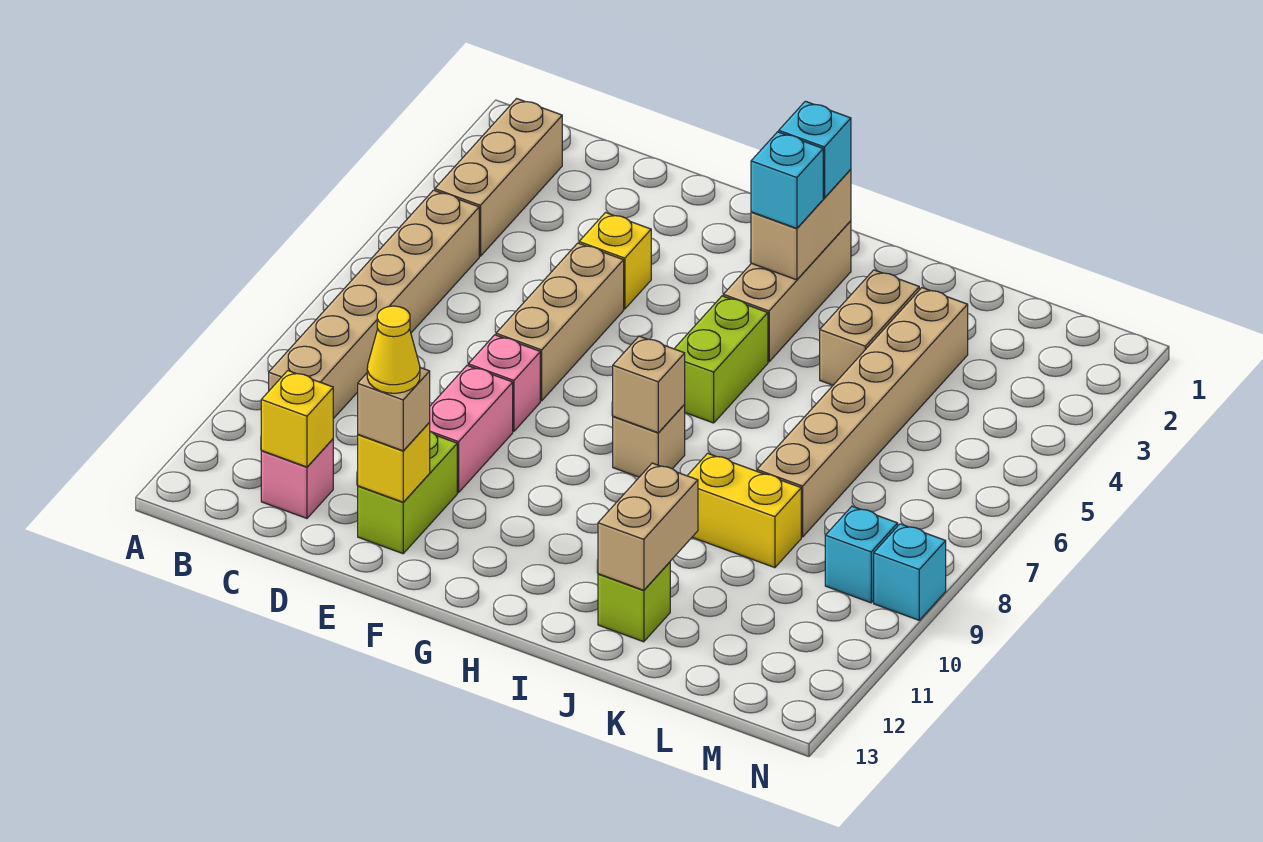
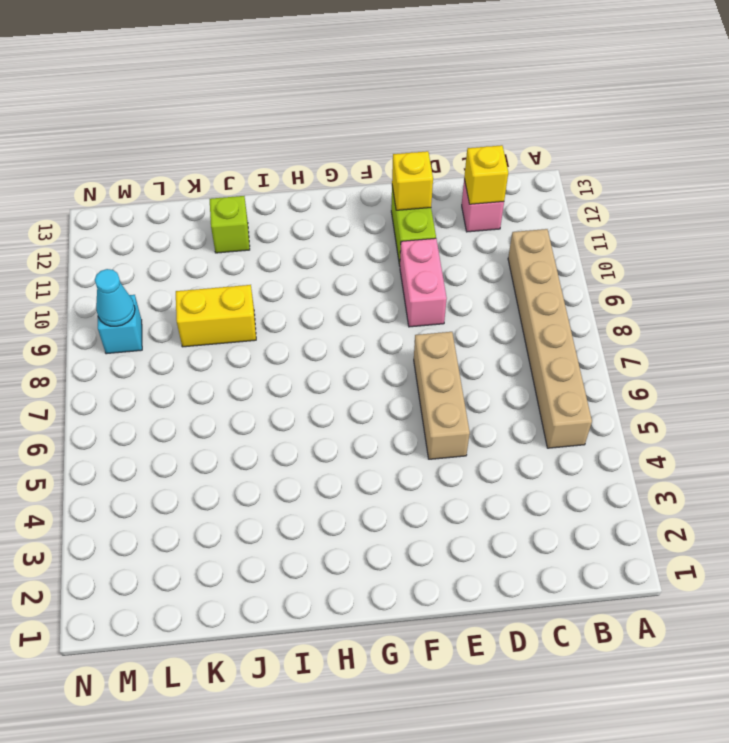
cyan cone M9 level 2 -> none
none -> tan brick B2:B4 level 1
none -> yellow brick E4 level 1
none -> pink brick E8 level 1

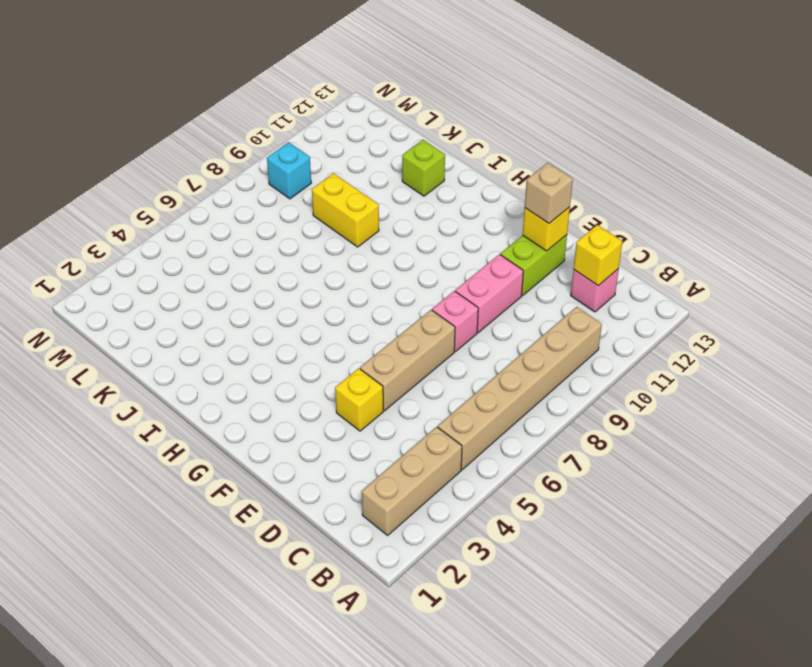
none -> tan brick H2:H4 level 1
none -> lime brick H5:H6 level 1
none -> tan brick H8 level 1

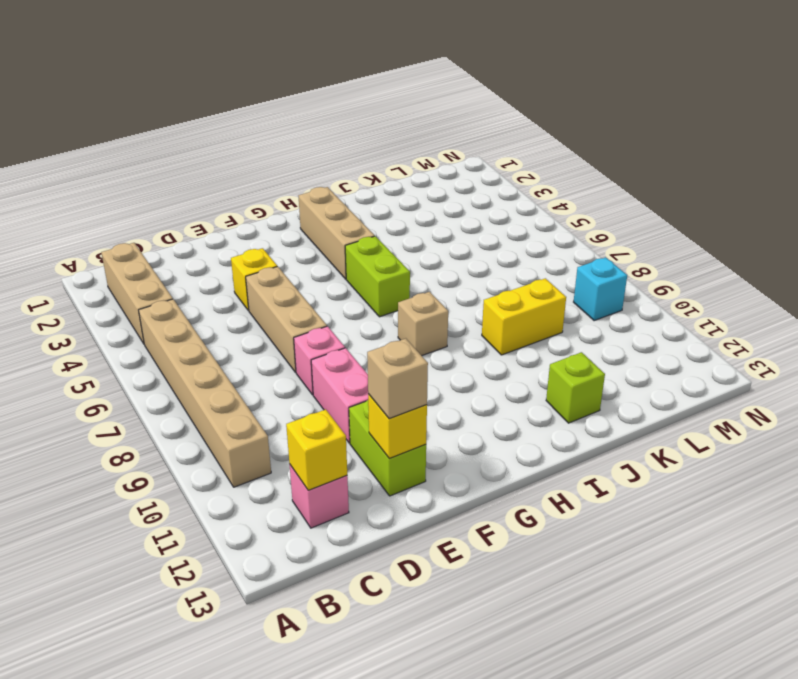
none -> tan brick J3:J4 level 1
none -> tan brick K3:K8 level 1
none -> cyan brick N9 level 1

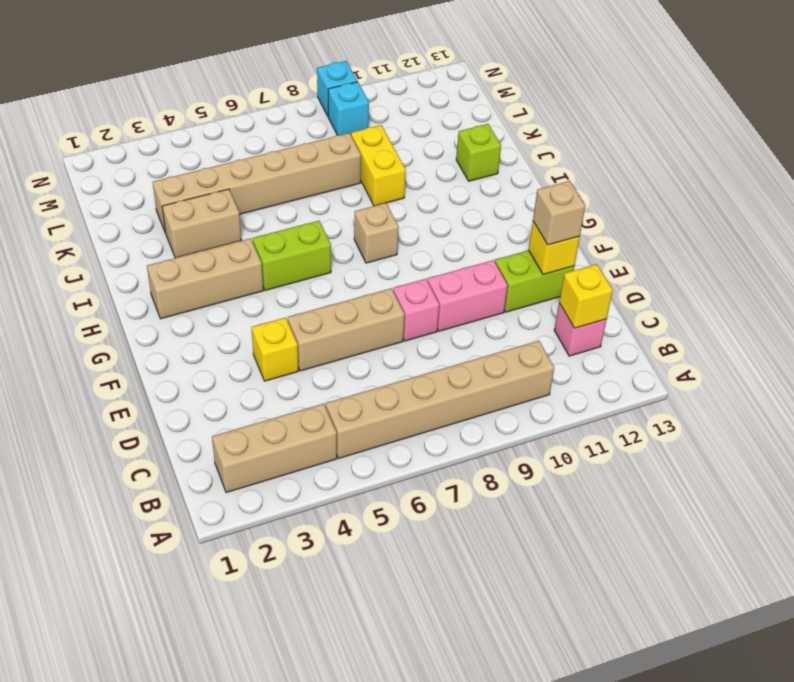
none -> tan brick H2:H3 level 2
none -> tan brick H8 level 2
none -> tan brick J11:J12 level 2

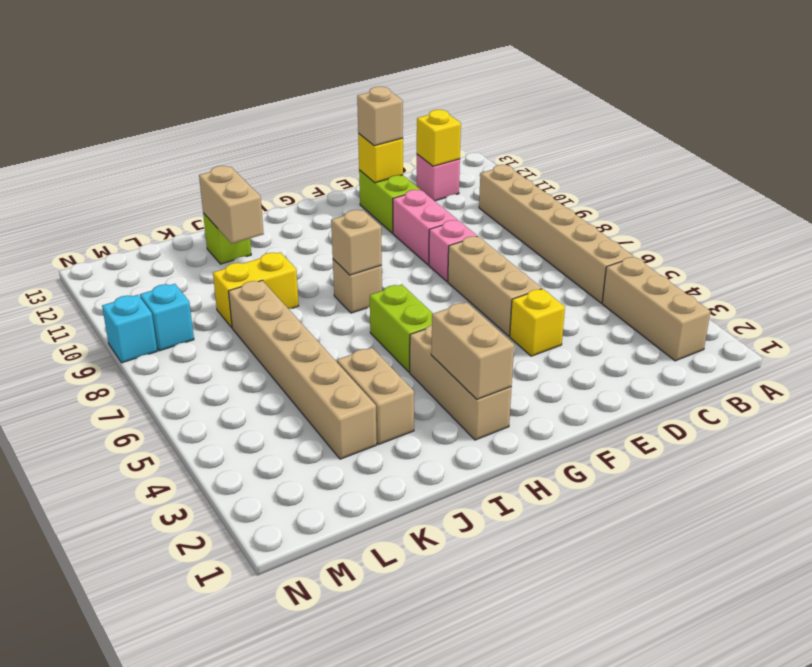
none -> cyan brick H2 level 3
none -> cyan brick H3 level 3
none -> yellow cone E12 level 4

